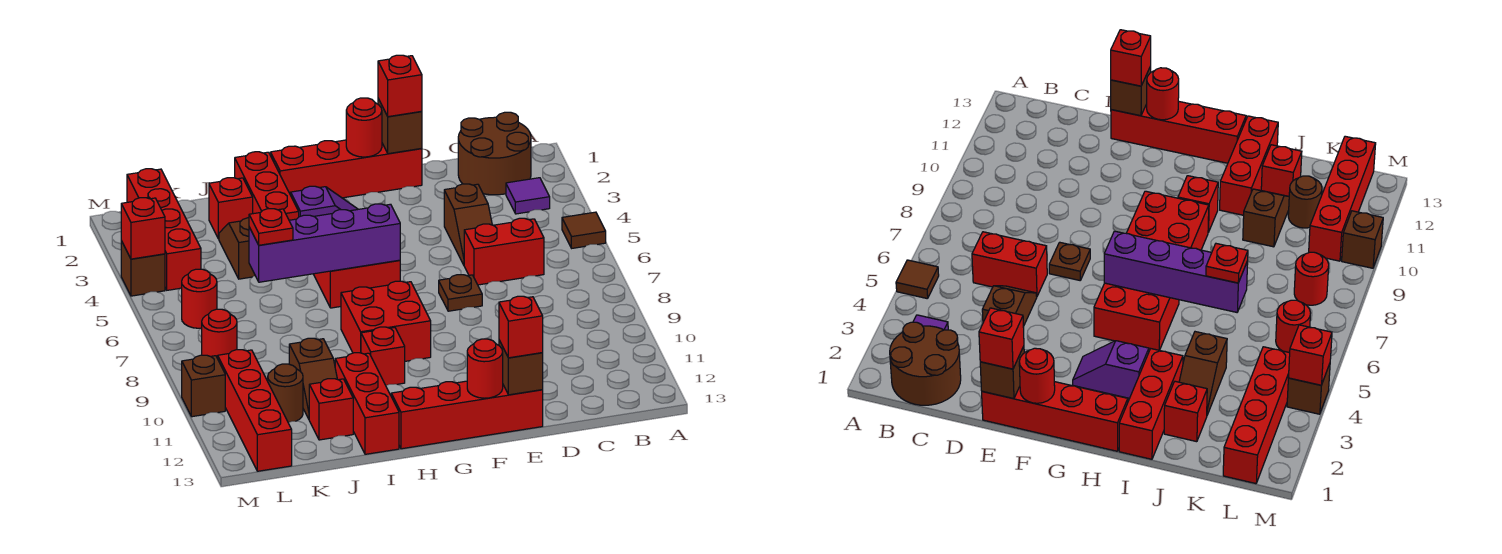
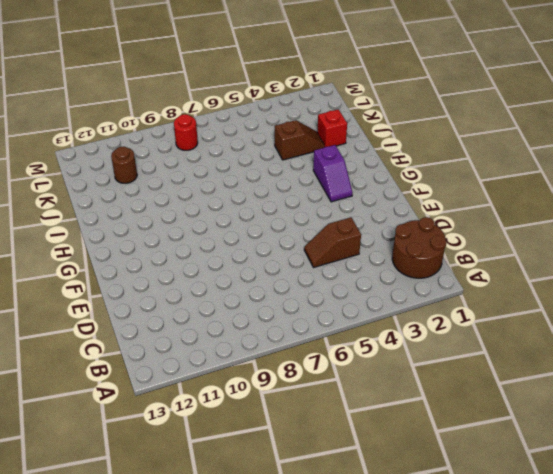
none -> brown tile A5 level 1
none -> purple tile B3 level 1
none -> red brick C6:D6 level 1
none -> red brick E1:H1 level 1

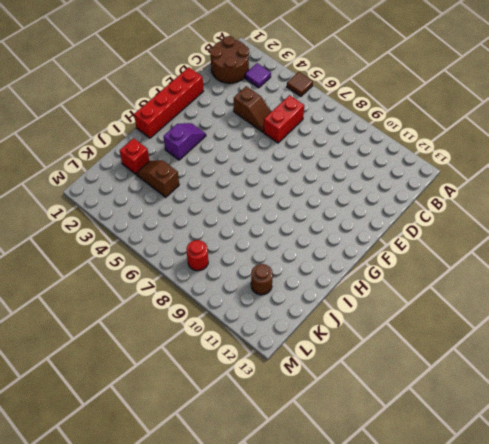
none -> brown plate E7 level 1
none -> red brick E13:H13 level 1
none -> red brick G5:H6 level 1
none -> red brick G8:H9 level 1

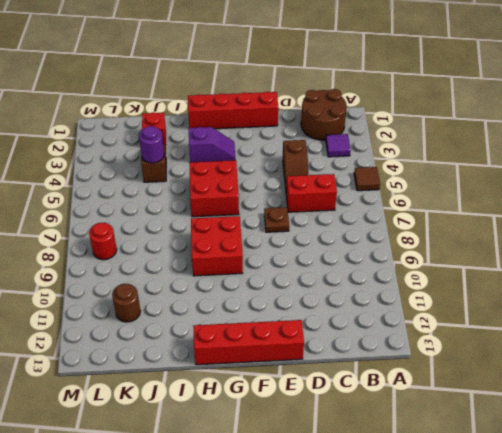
purple round brick J4 level 2 -> none
none -> red brick H10 level 1
none -> red brick I1:I3 level 1
none -> red brick I11:I13 level 1
none -> brown slope J10:J11 level 1 top 10

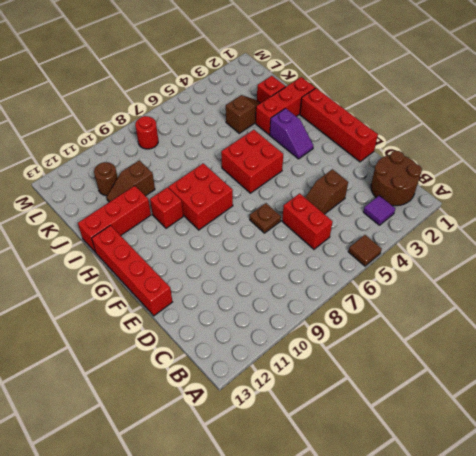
none -> red brick J12 level 1
none -> red brick L1:L4 level 1
none -> red round brick L6 level 1
none -> red brick L10:L13 level 1

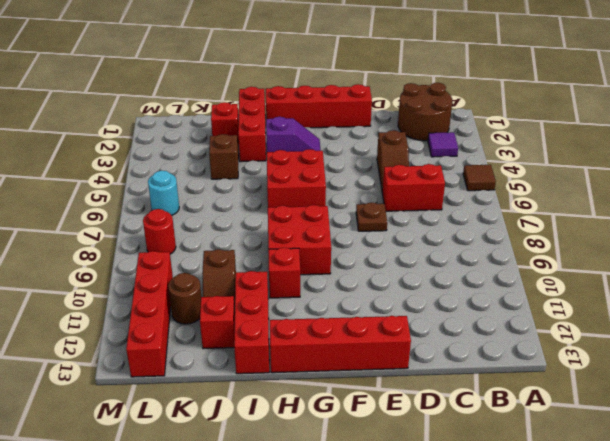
cyan round brick L6 level 1 -> red round brick L6 level 1
none -> red brick L1:L4 level 1
none -> brown brick M4 level 1
none -> brown brick M10 level 1
none -> brown brick E1 level 2

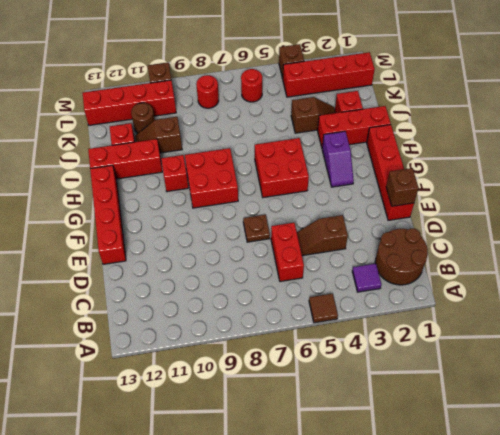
none -> brown brick E13 level 2
none -> red round brick F1 level 2
none -> red round brick F13 level 2
none -> purple brick G6:J6 level 2

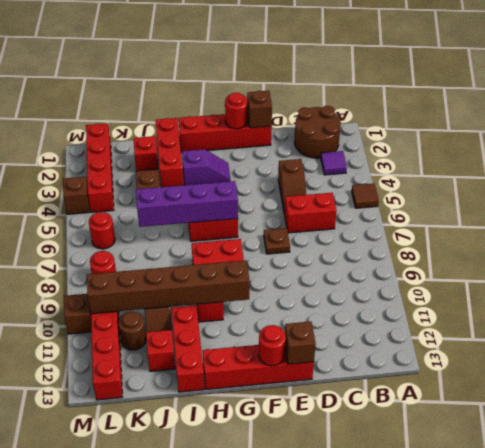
brown brick G10:L10 level 2 -> none
none -> red brick M4 level 2
none -> red brick E1 level 3
none -> red brick E13 level 3
none -> red plate J6 level 3

